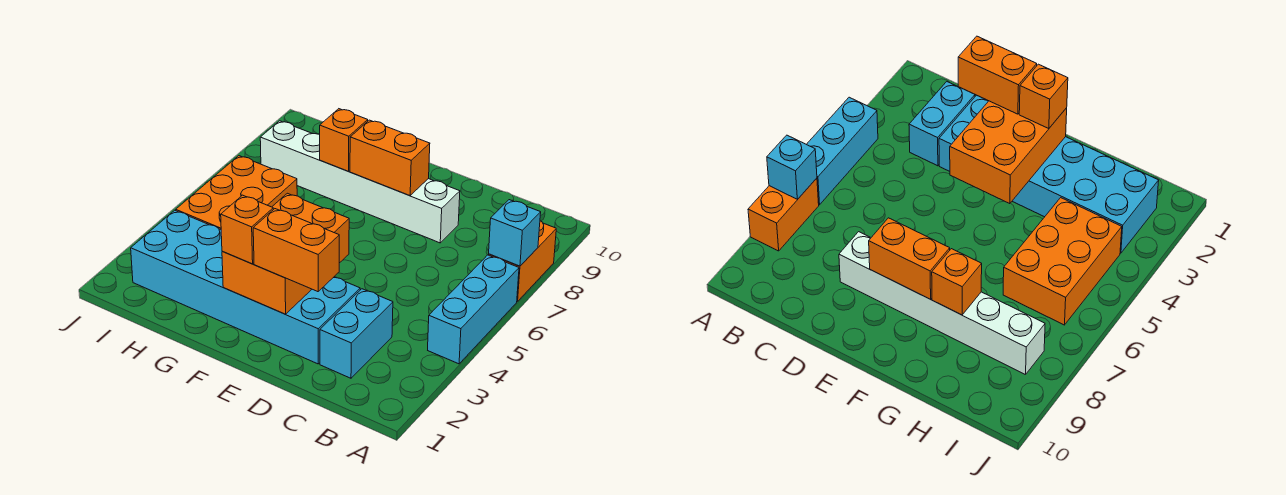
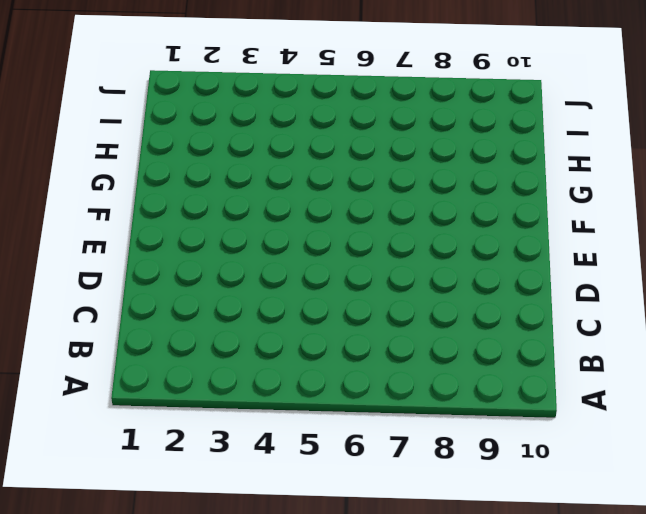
none -> cyan brick A4:A6 level 1
none -> orange brick A7:A8 level 1
none -> cyan brick C2:C3 level 1

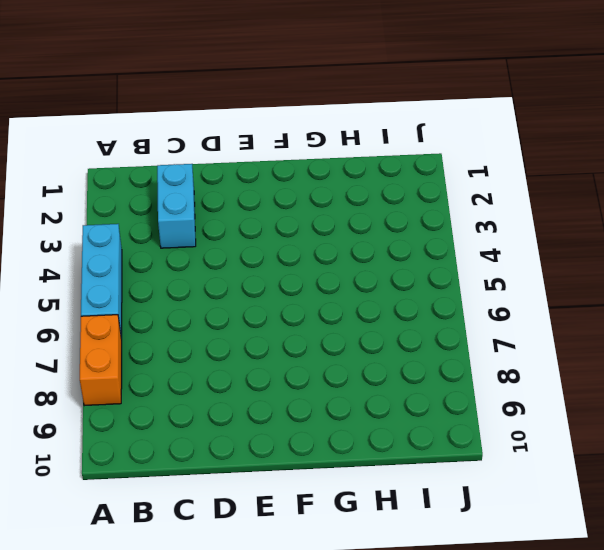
none -> cyan brick D2:I3 level 1
none -> white brick D8:I8 level 1
none -> orange brick H4:I6 level 1

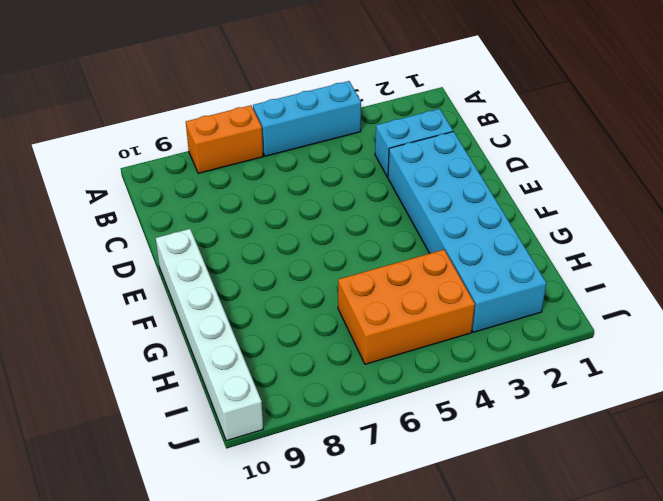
white brick E10:J10 level 1 -> white brick D8:I8 level 1
none -> cyan brick A7 level 2
none -> orange brick E2:F4 level 2
none -> orange brick E8:F8 level 2

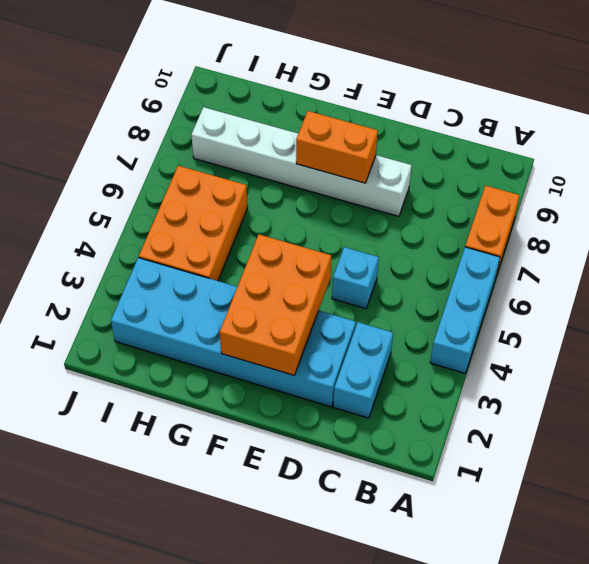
cyan brick D5 level 1 -> cyan brick A7 level 2
none -> orange brick G8 level 2
none -> orange brick D2:E2 level 3
none -> orange brick F2 level 3

